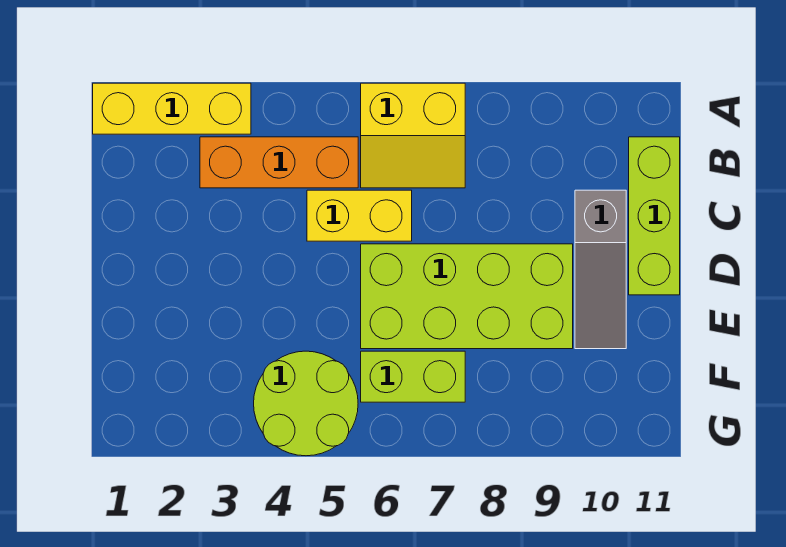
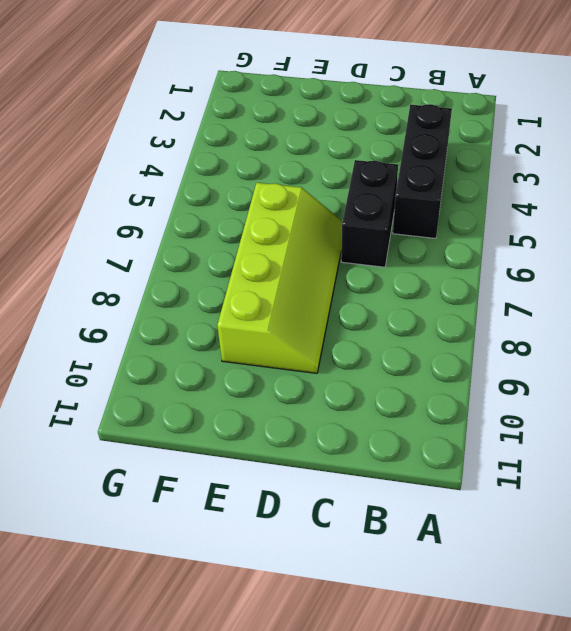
black brick B3:B5 level 1 -> orange brick B3:B5 level 1
black brick C5:C6 level 1 -> yellow brick C5:C6 level 1
lime slope D6:E9 level 1 top E -> lime brick D6:E9 level 1
none -> yellow brick A1:A3 level 1
none -> yellow slope A6:B7 level 1 top A

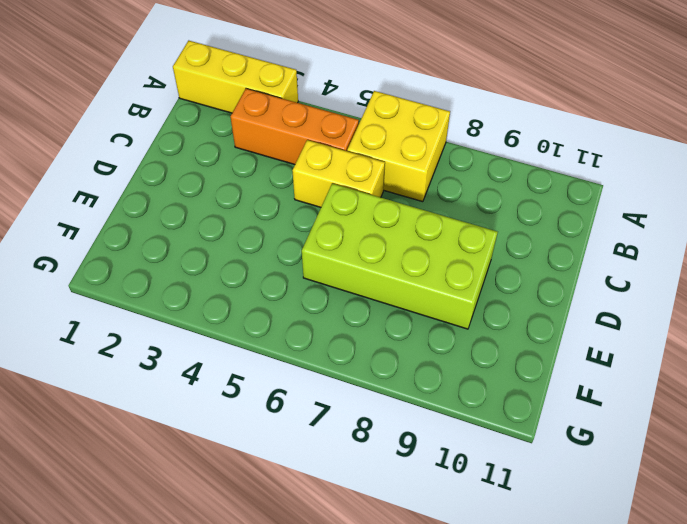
yellow brick A6:B7 level 1 -> yellow slope A6:B7 level 1 top A
none -> lime brick B11:D11 level 1
none -> grey slope C10:E10 level 1 top C

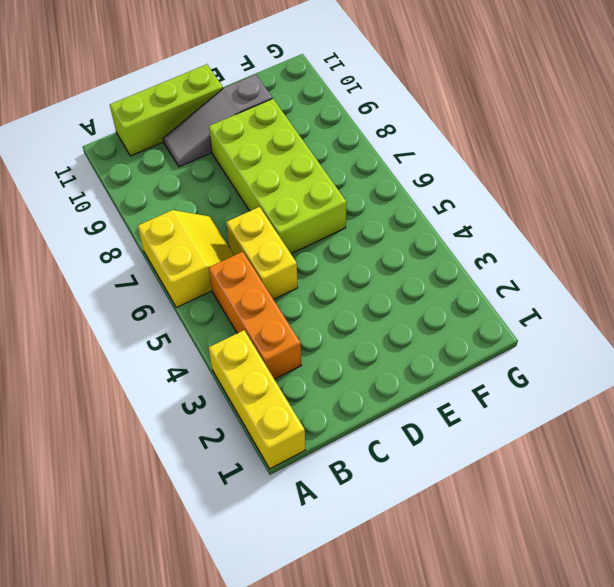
grey slope C10:E10 level 1 top E -> grey slope C10:E10 level 1 top C
none -> lime round brick F4:G5 level 1
none -> lime brick F6:F7 level 1

